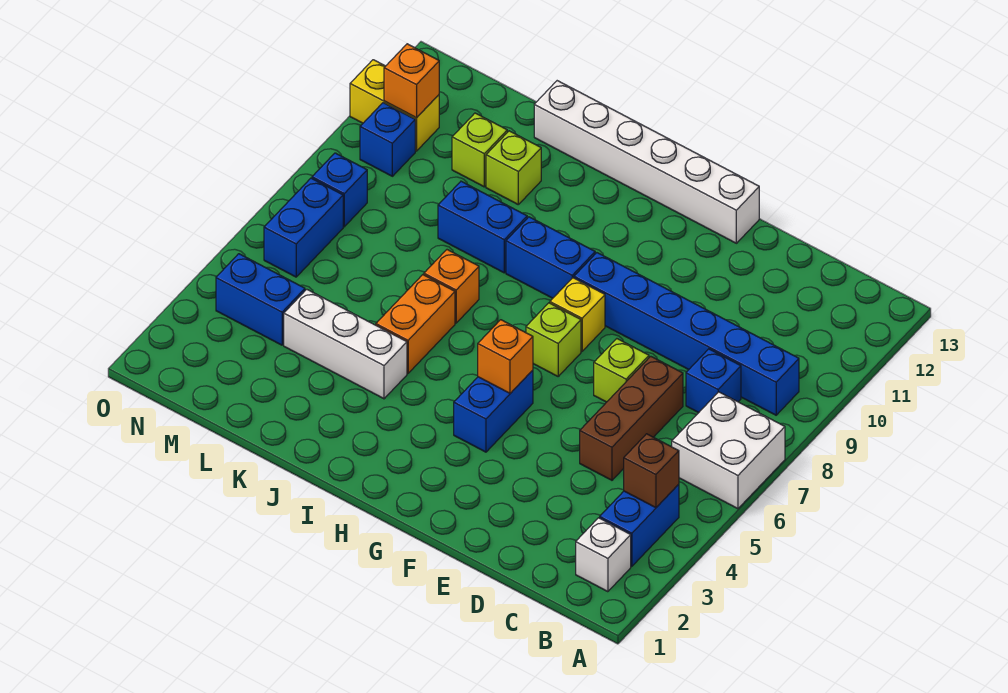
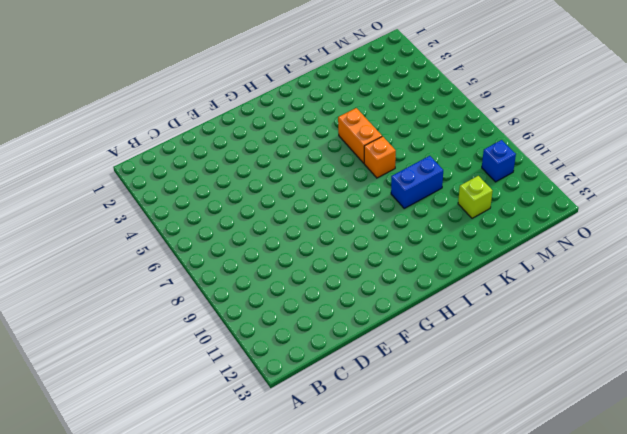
none -> white brick A6:B7 level 1
none -> white brick B2 level 1
none -> blue brick B3:B4 level 1

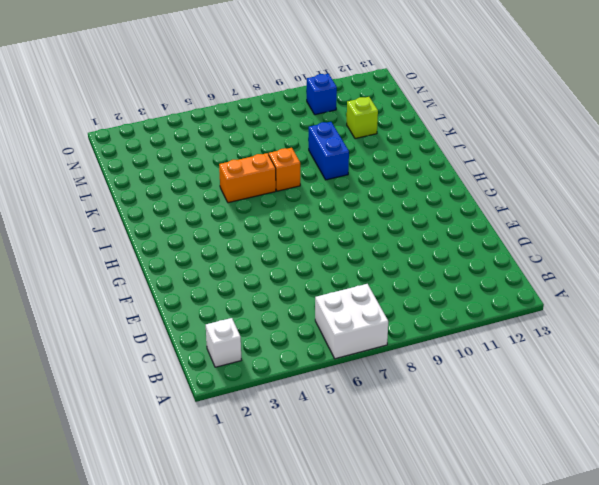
none -> blue brick B3:B4 level 1
none -> blue brick B9:G9 level 1
none -> blue brick C8 level 1

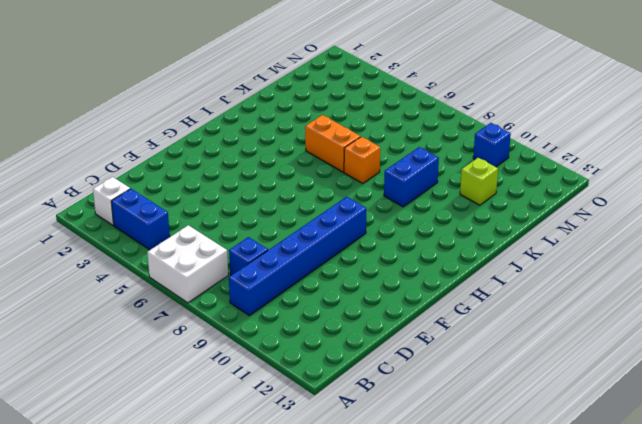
none -> brown brick D5:D7 level 1
none -> lime brick E7 level 1
none -> white brick F13:K13 level 1

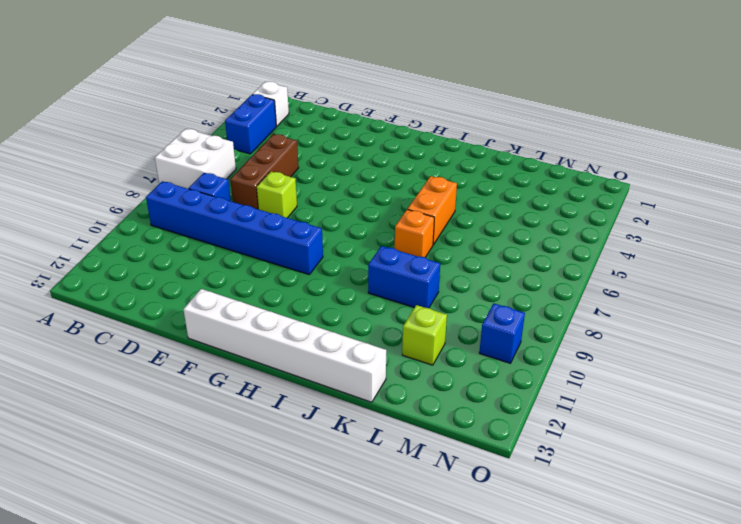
none -> blue brick G4:G5 level 1
none -> lime brick G7 level 1
none -> yellow brick G8 level 1

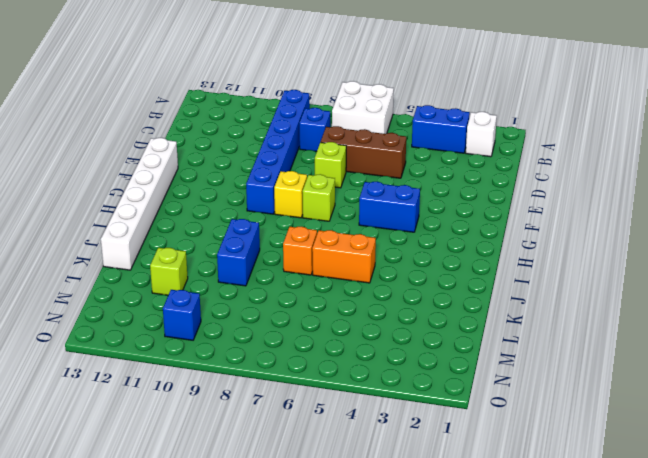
none -> blue brick H9:I9 level 1
none -> white brick J4:L4 level 1
none -> lime brick K11 level 1

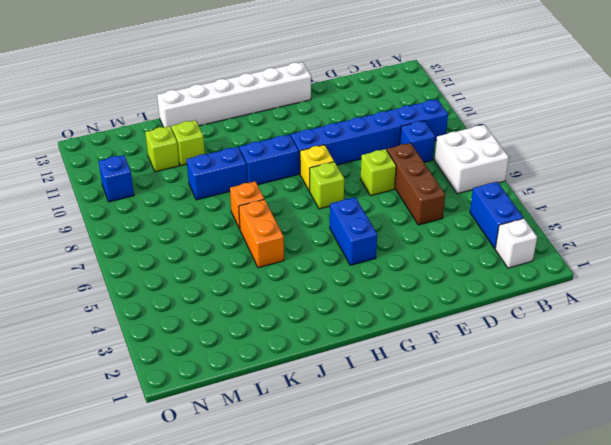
none -> white brick J4:L4 level 1
none -> blue brick M4:N4 level 1
none -> blue brick N6:N7 level 1

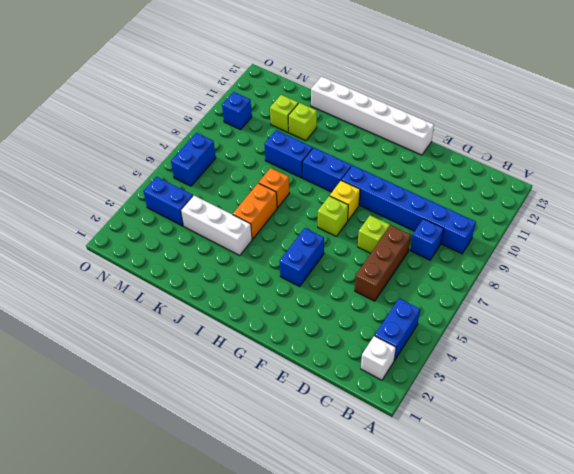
none -> white brick A6:B7 level 1
none -> blue brick N8 level 1
none -> yellow brick N11:O11 level 1

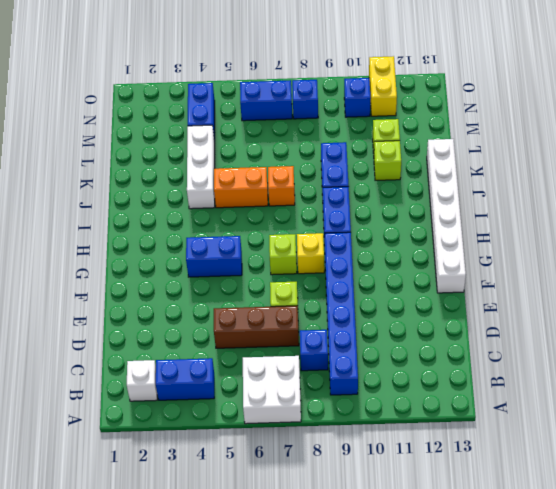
none -> brown brick B4 level 2
none -> orange brick G5 level 2
none -> orange brick N11 level 2

